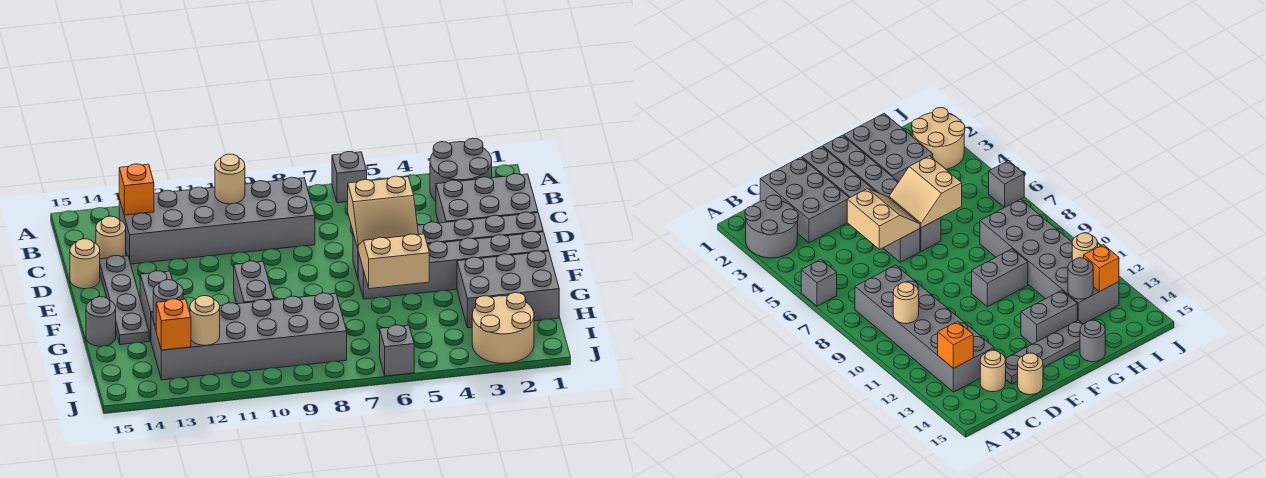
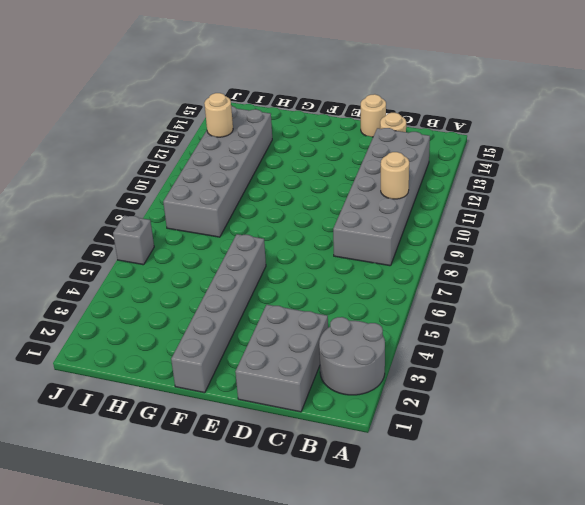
none -> grey brick A6 level 1
none -> grey plate D14:G14 level 1
none -> grey brick E1:E6 level 1

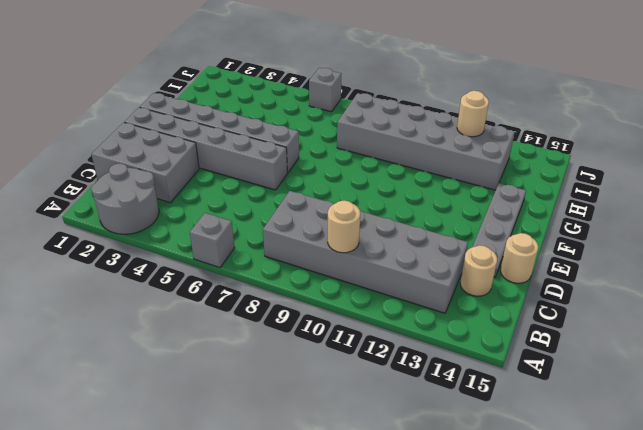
none -> grey brick F10:G10 level 1
none -> grey brick F13:G13 level 1
none -> grey brick G1:H3 level 1

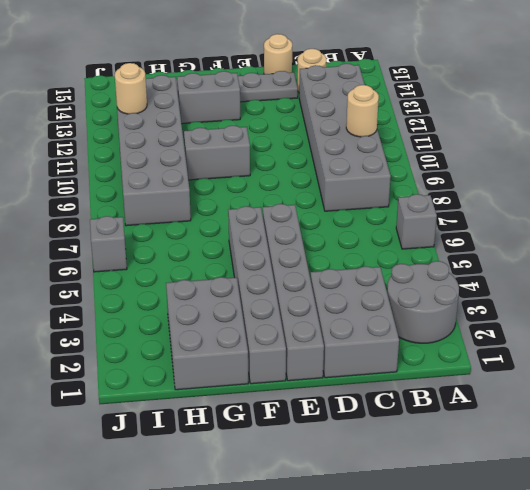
none -> grey round brick G15 level 1
none -> tan round brick I2:J3 level 1
none -> orange brick B13 level 2

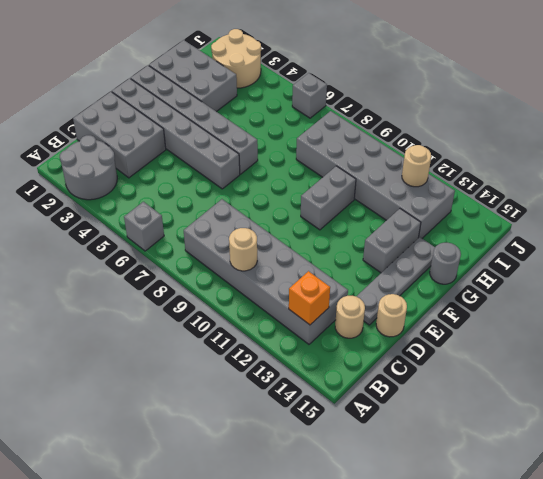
none -> tan slope D5:E6 level 2 top D
none -> tan slope F5:G6 level 2 top G
none -> grey round brick H13 level 2

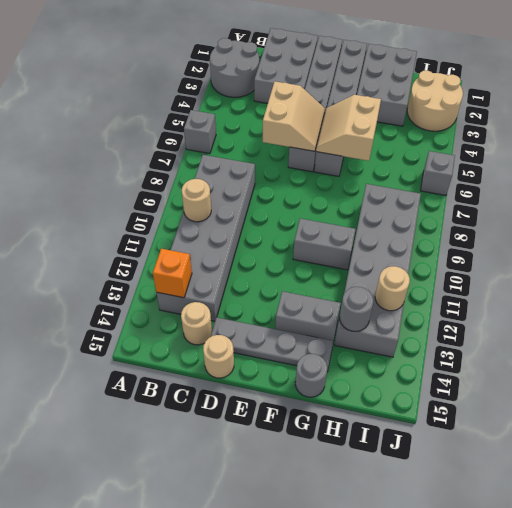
none -> orange brick I13 level 2

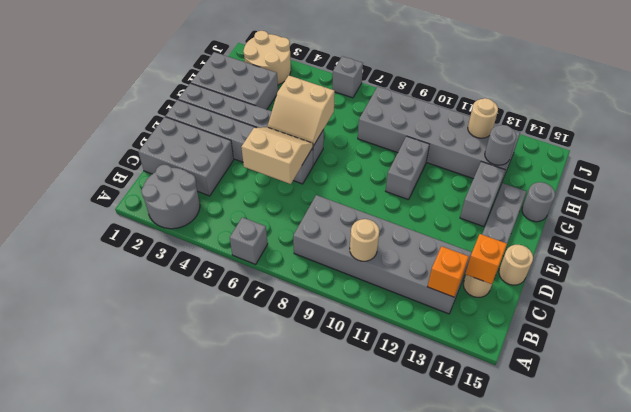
orange brick C14 level 2 -> orange brick I13 level 2

